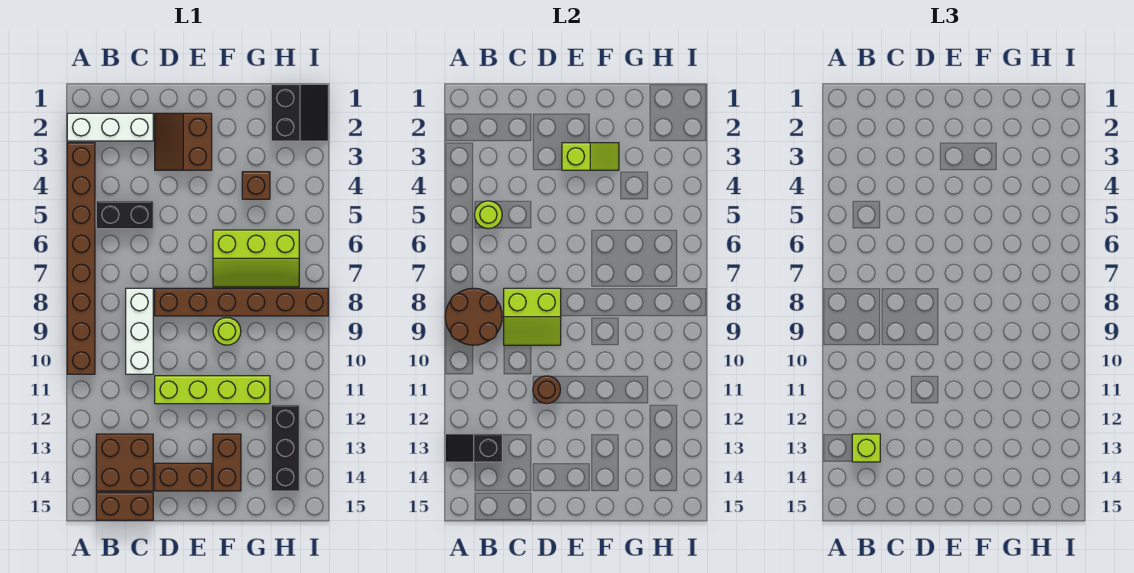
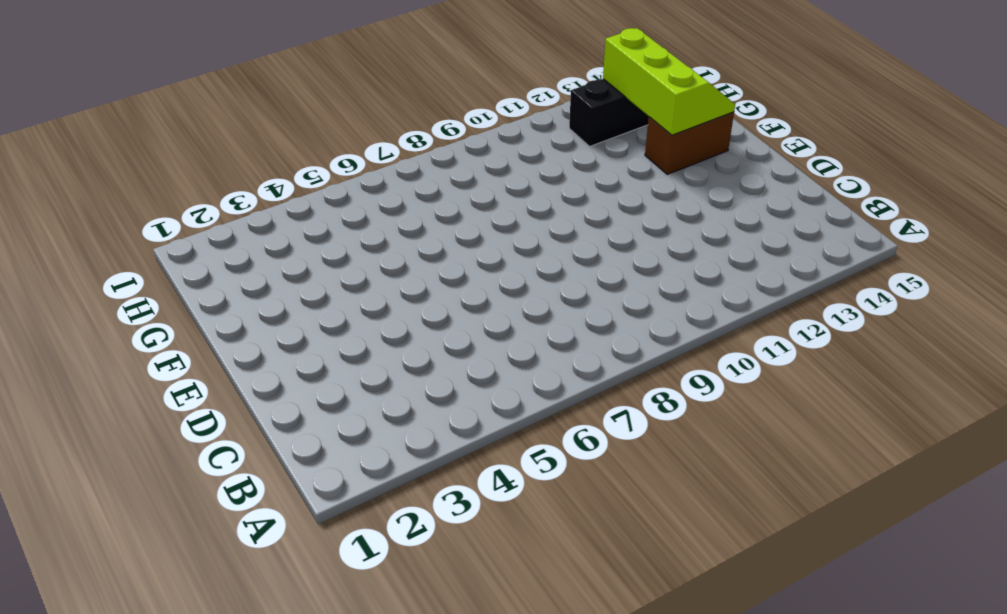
lime slope F13:H14 level 2 top 13 -> lime slope F6:H7 level 1 top 6
none -> white brick A2:C2 level 1
none -> brown brick A3:A10 level 1
none -> black brick B5:C5 level 1

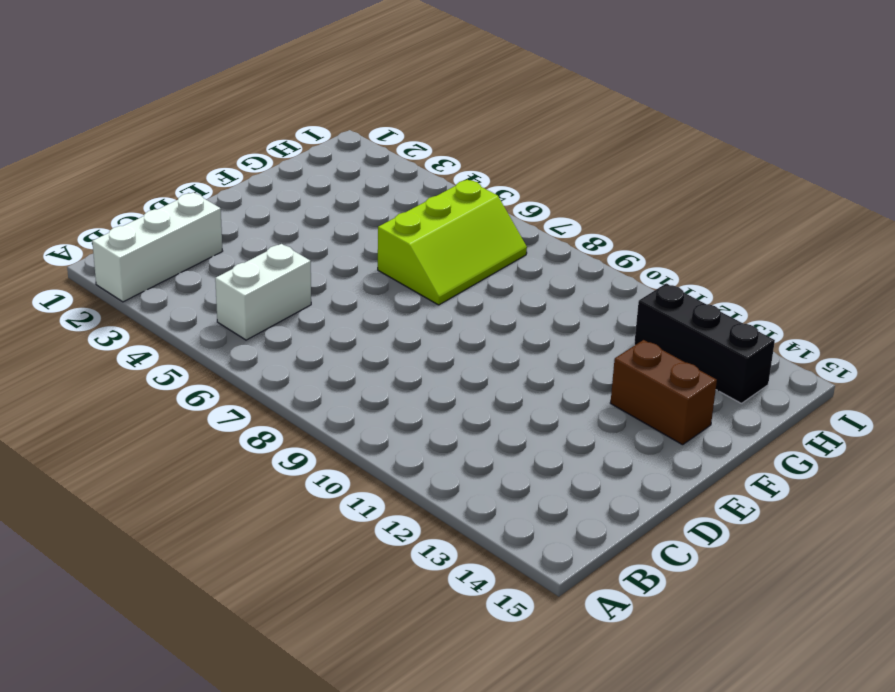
white brick B5:C5 level 1 -> black brick B5:C5 level 1
none -> brown brick A3:A10 level 1
none -> brown brick B13:C14 level 1
none -> brown brick B15:C15 level 1

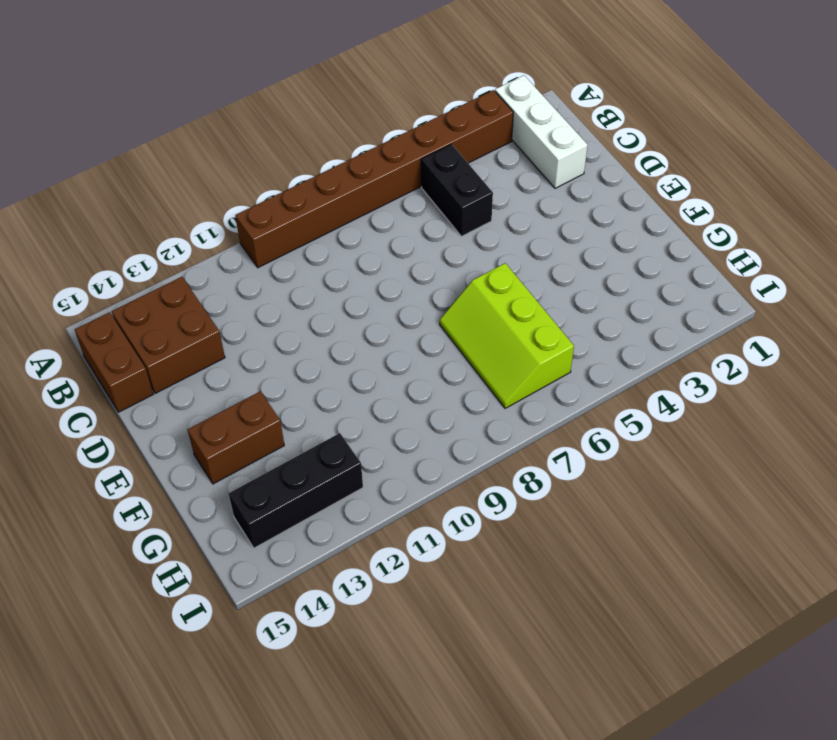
none -> white brick C8:C10 level 1
none -> brown slope D2:E3 level 1 top E
none -> brown brick D8:I8 level 1

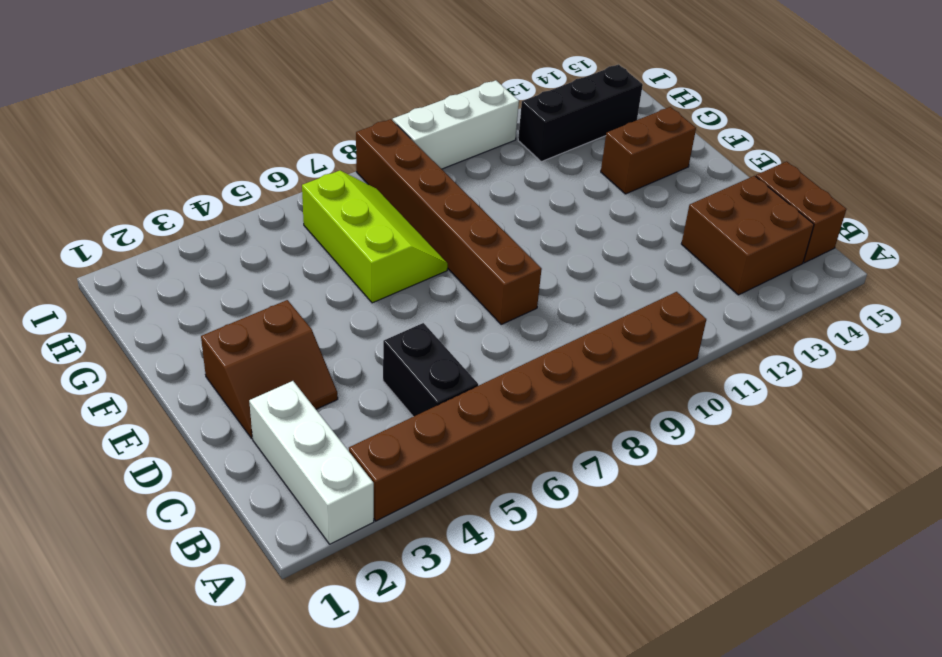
white brick I9:I11 level 1 -> white brick C8:C10 level 1
none -> lime brick D11:G11 level 1
none -> brown brick D14:E14 level 1
none -> lime round brick F9 level 1

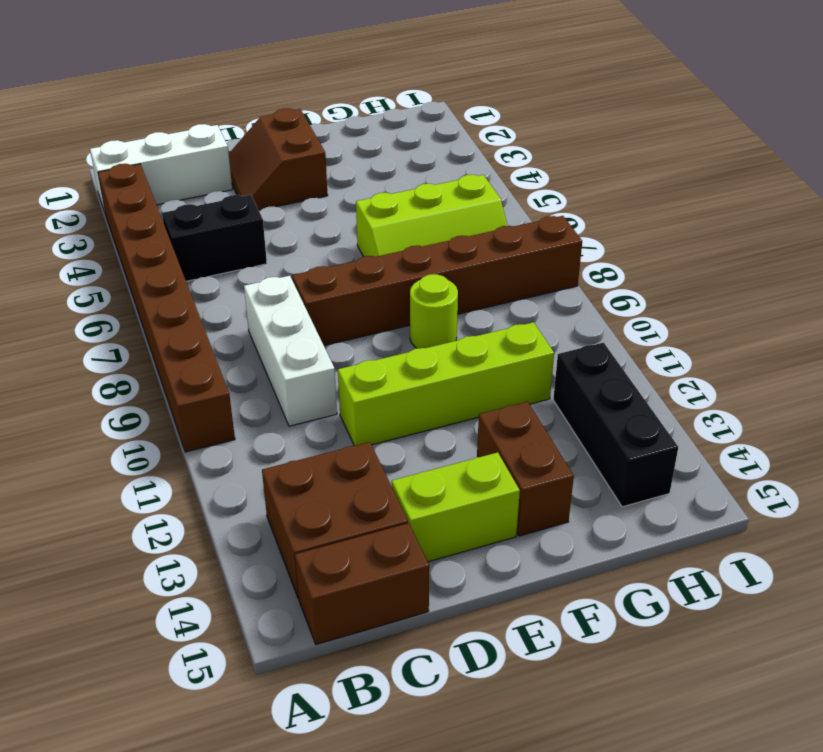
lime brick D14:E14 level 1 -> brown brick D14:E14 level 1
none -> brown brick G4 level 1
none -> black slope H1:I2 level 1 top H
none -> brown round brick A8:B9 level 2

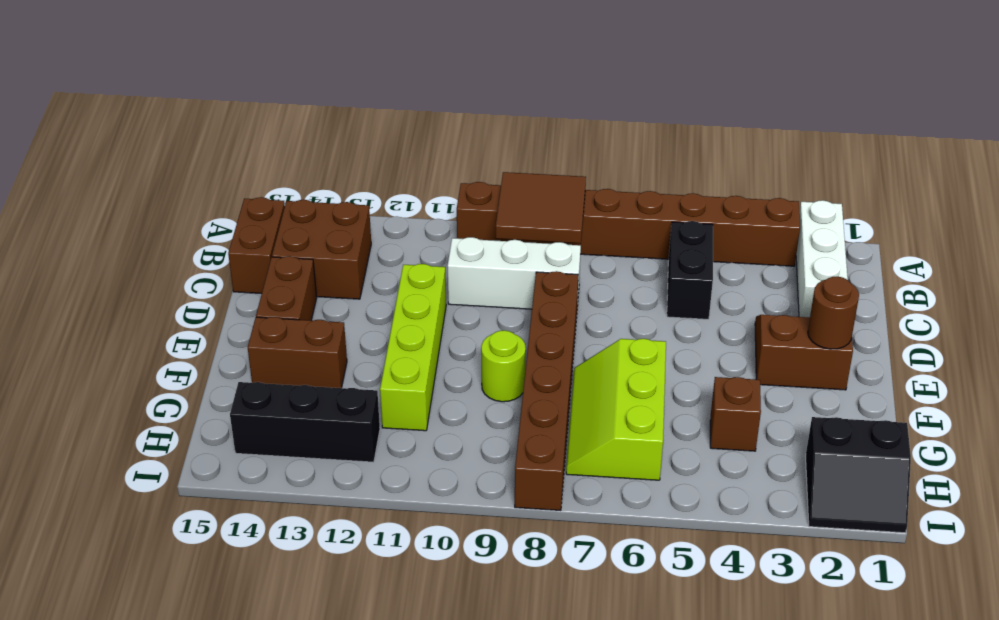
brown tile A8:B9 level 2 -> brown round brick A8:B9 level 2
brown round brick E2 level 2 -> brown round brick D11 level 2
none -> black slope A13:B13 level 2 top B
none -> lime round brick B5 level 2
none -> lime slope C8:D9 level 2 top 8

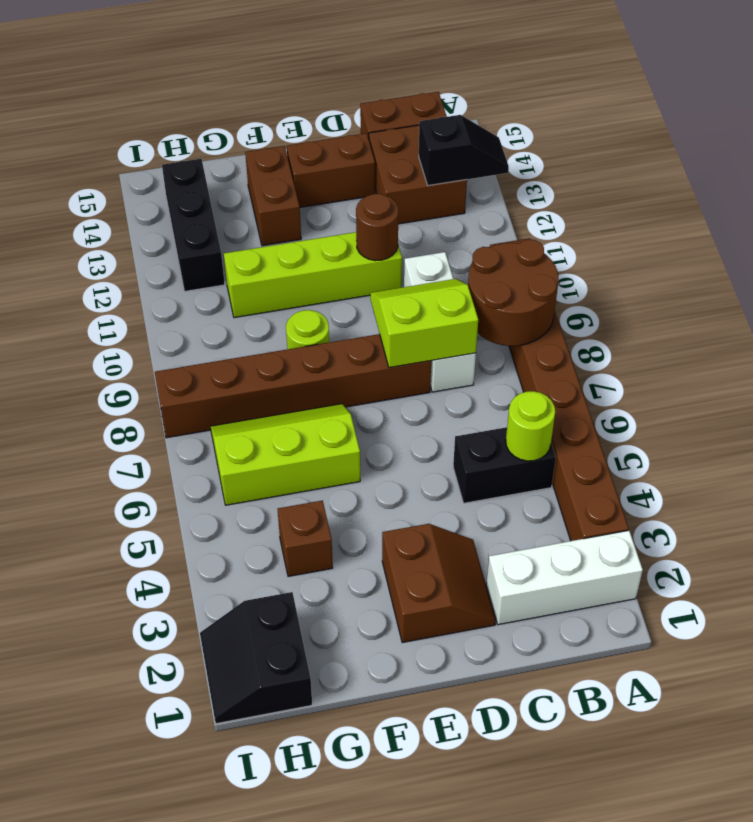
none -> lime slope E3:F3 level 2 top E
none -> lime brick B13 level 3

